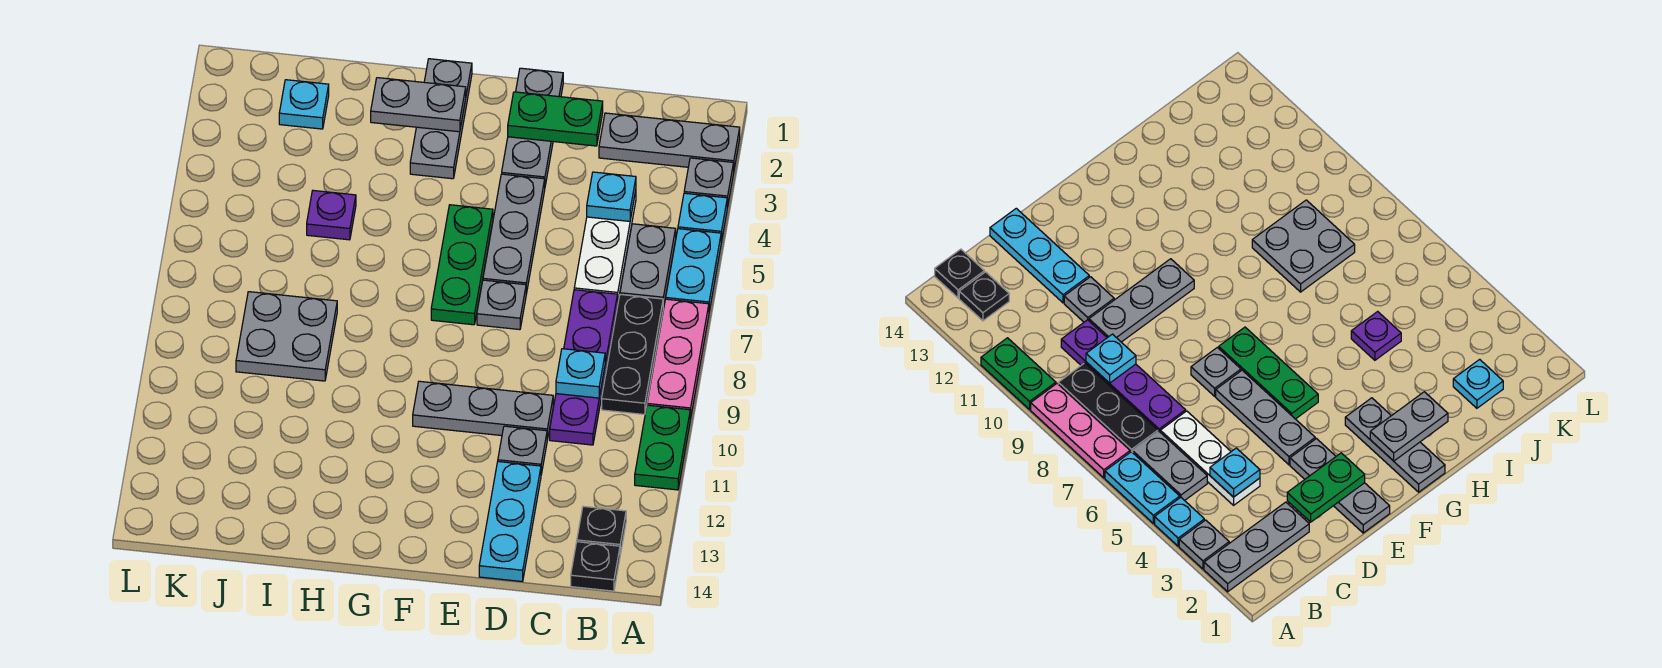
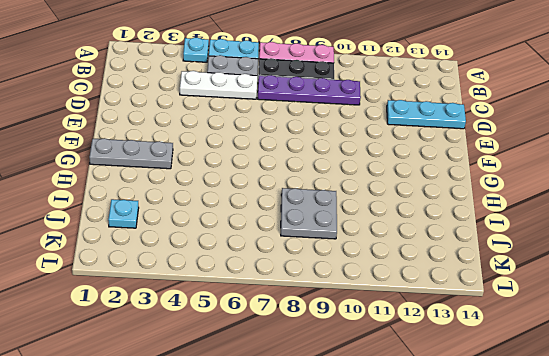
none -> grey plate A2:C2 level 1
none -> grey plate A3 level 1
none -> green plate A10:A11 level 1

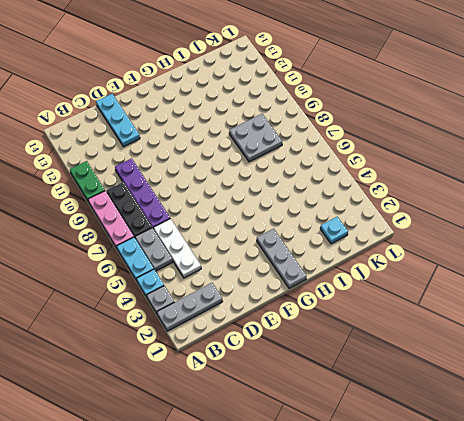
none -> black plate B13 level 1
none -> black plate B14 level 1
none -> grey plate D10:F10 level 1

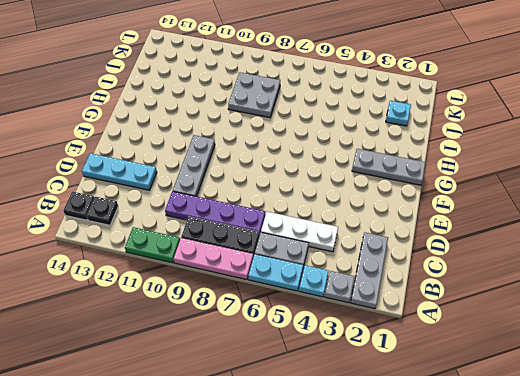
none -> grey plate D11 level 1
none -> grey plate E1:E3 level 1
none -> grey plate E4:E6 level 1

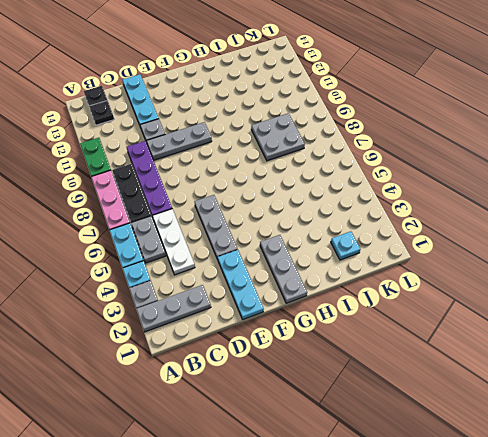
cyan plate E1:E3 level 1 -> grey plate E1:E3 level 1
none -> grey plate E7 level 1
none -> green plate F5:F7 level 1
none -> purple plate I5 level 1

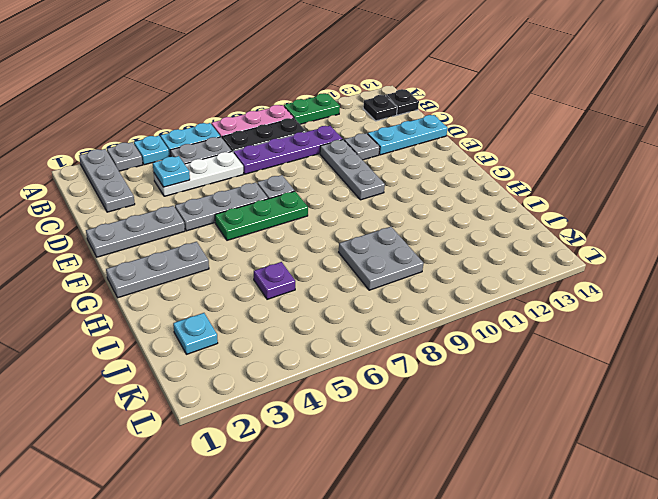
none -> cyan plate C9 level 2
none -> green plate D2:E2 level 2
none -> grey plate G2:H2 level 2

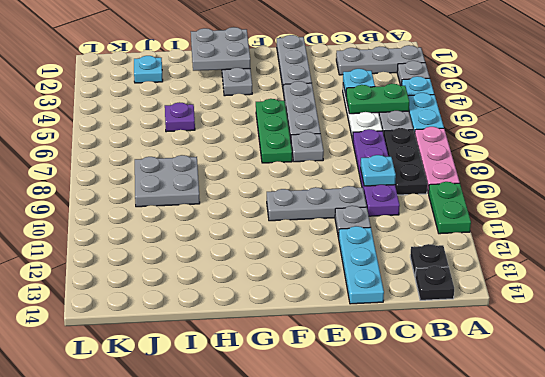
green plate B5:C5 level 2 -> green plate D2:E2 level 2
grey plate G1:H2 level 2 -> grey plate G2:H2 level 2

